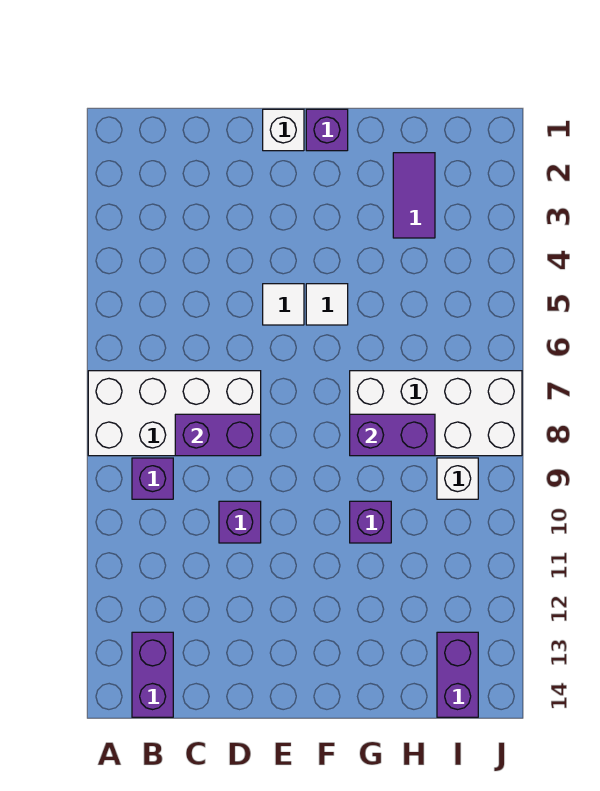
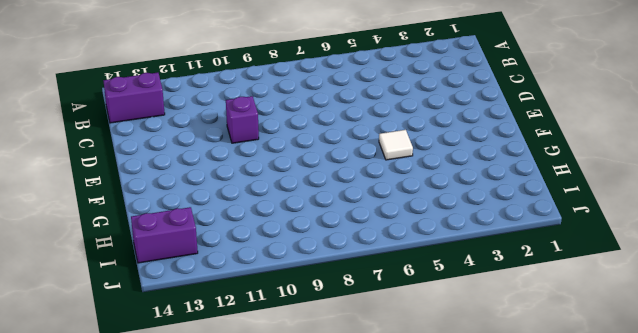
none -> white brick A7:D8 level 1
none -> purple brick B9 level 1
none -> white brick E1 level 1

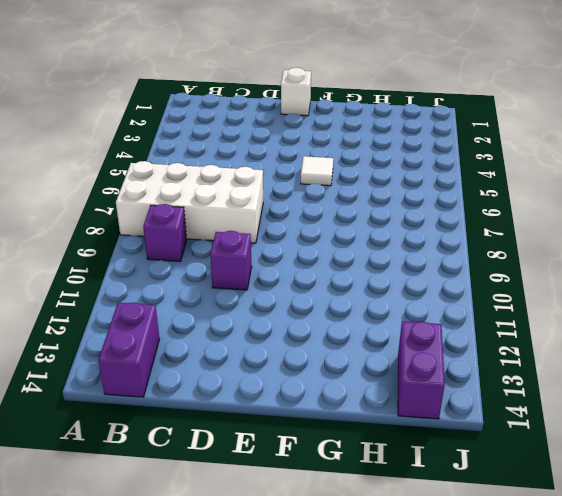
none -> white tile E5 level 1
none -> purple brick F1 level 1
none -> white brick G7:J8 level 1

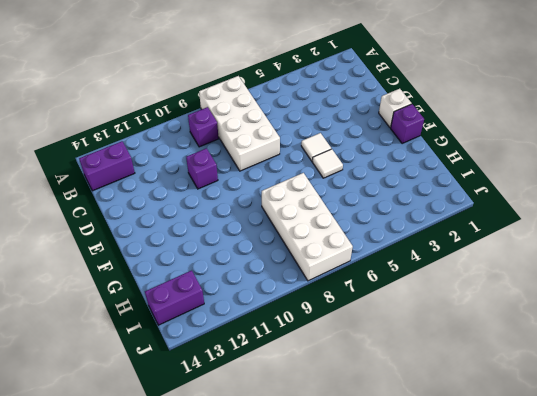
none -> purple brick G10 level 1
none -> purple tile H2:H3 level 1
none -> white brick I9 level 1

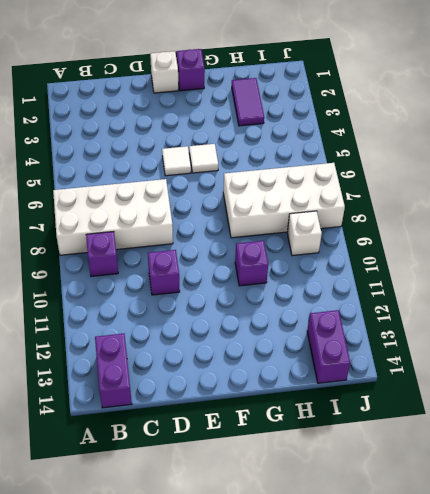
none -> purple brick C8:D8 level 2
none -> purple brick G8:H8 level 2

